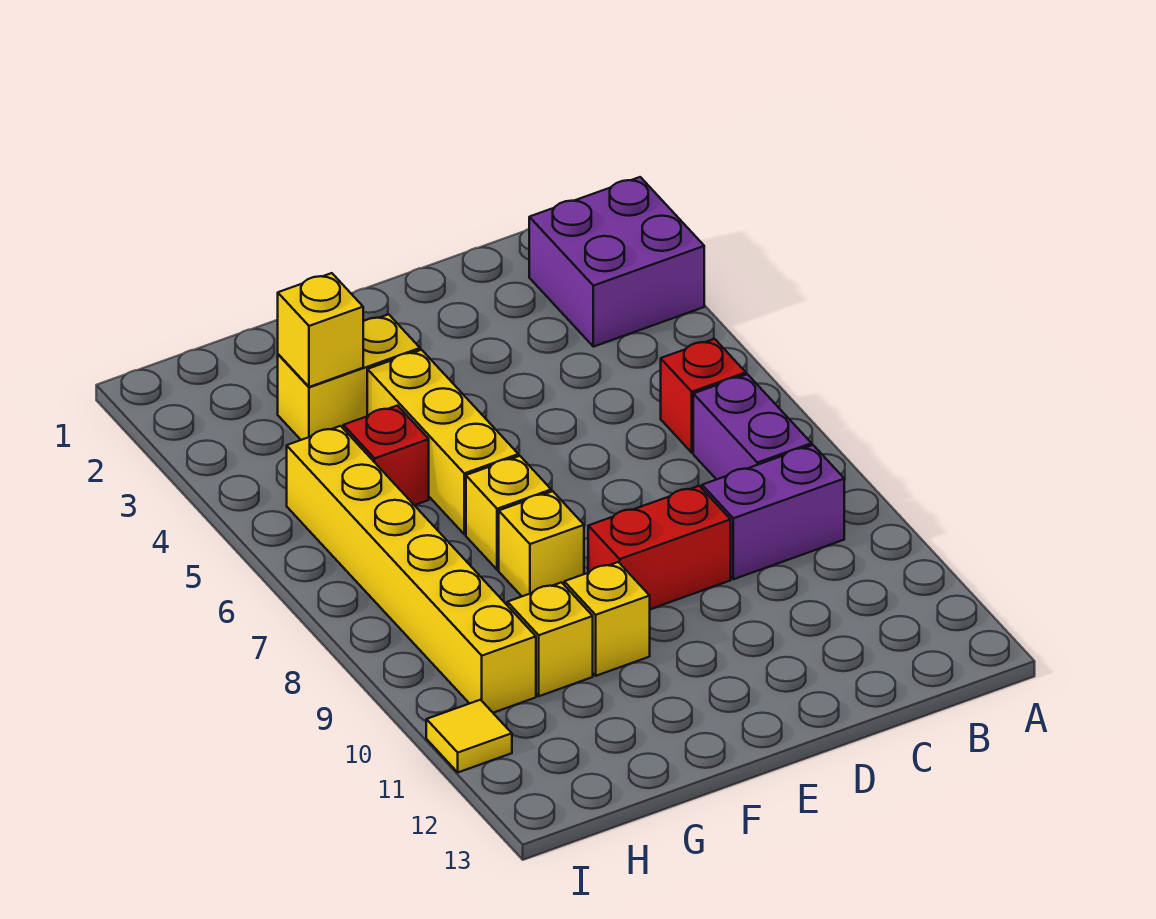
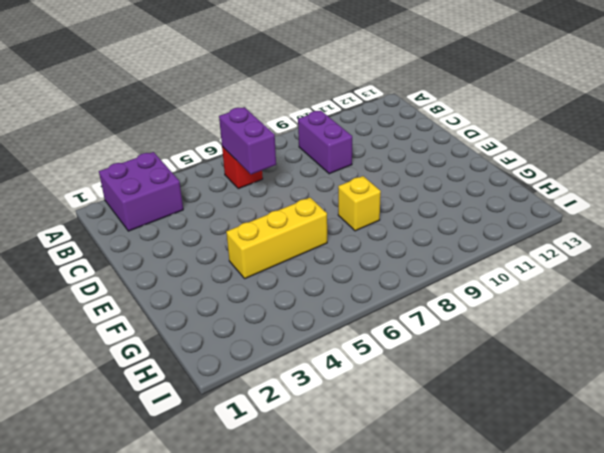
purple brick B6:C6 level 2 -> purple brick B7:B8 level 1
none -> red brick D9:E9 level 1
none -> yellow brick F3:G3 level 1
none -> yellow brick F7 level 1

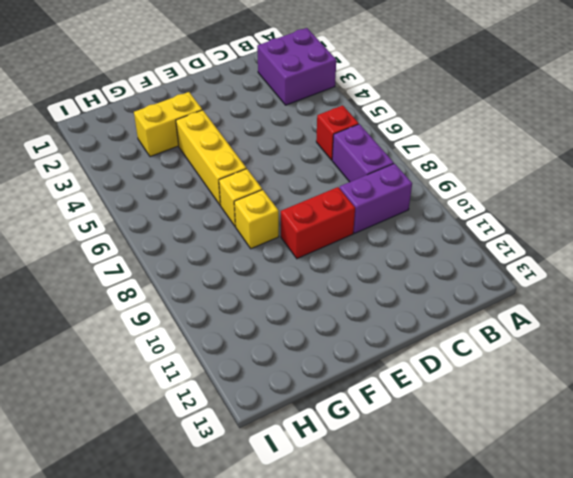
none -> yellow brick F10 level 1
none -> red brick G5 level 1
none -> yellow brick G10 level 1

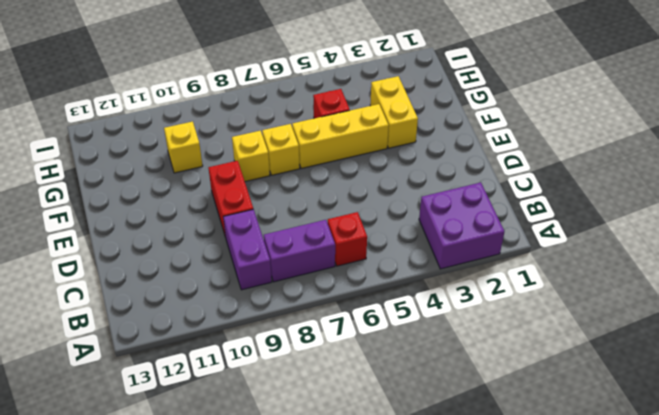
none -> yellow brick F10 level 1
none -> yellow brick H5:H10 level 1
none -> yellow tile I11 level 1

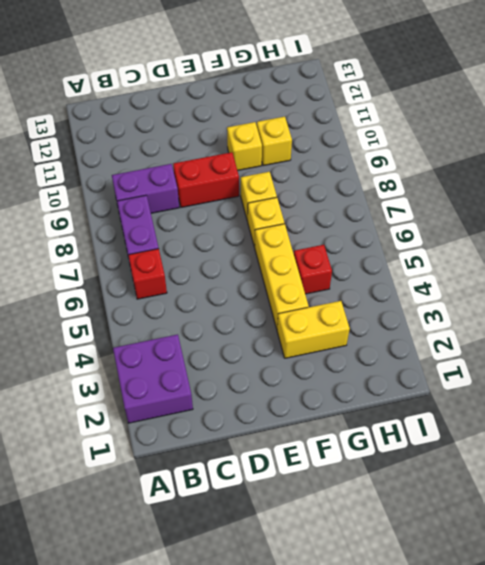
none -> yellow brick H5:H10 level 1
none -> yellow tile I11 level 1
none -> yellow brick G3 level 2

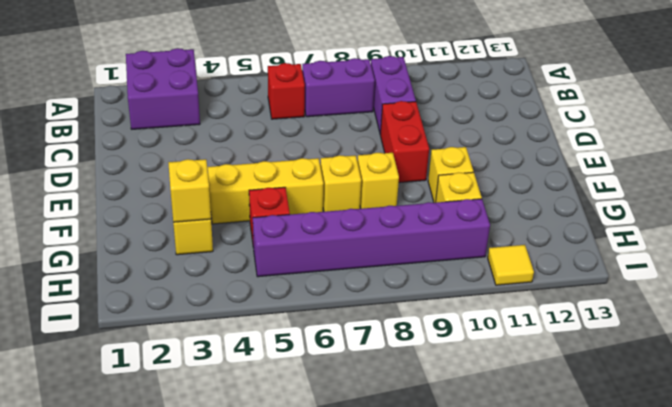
purple brick H5:H10 level 1 -> yellow brick H5:H10 level 1

